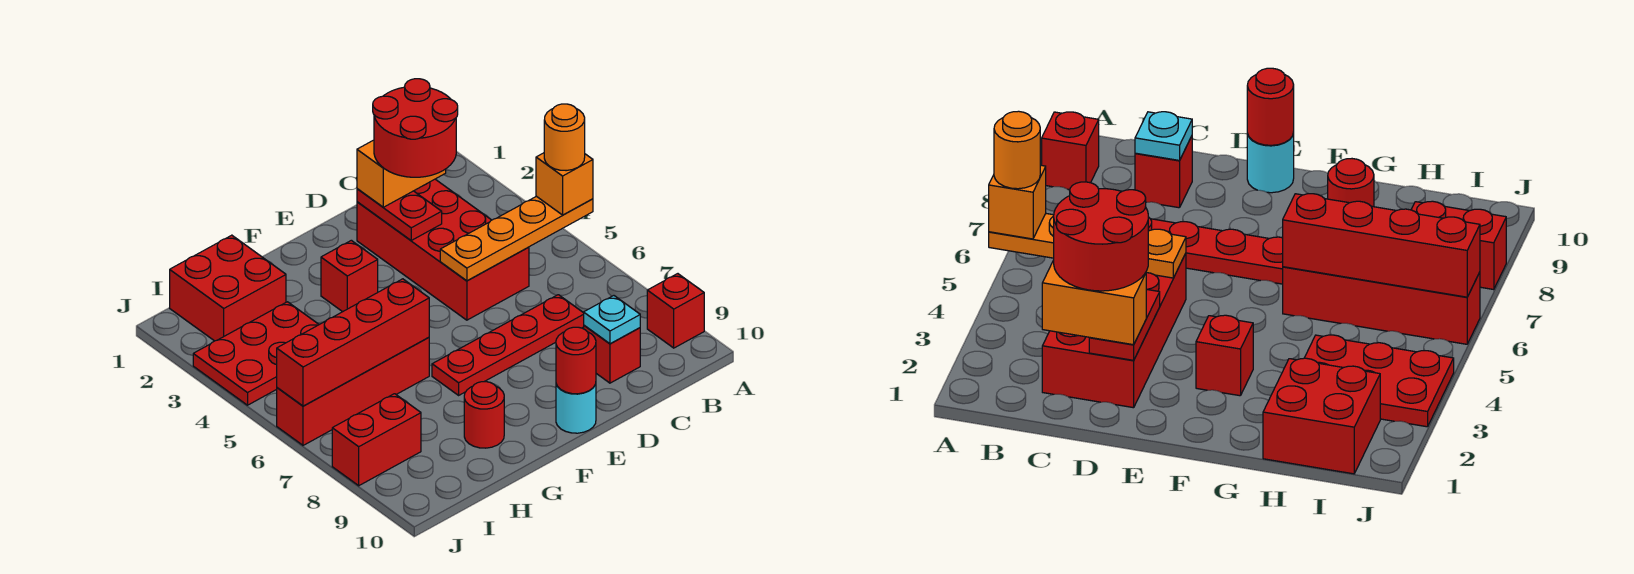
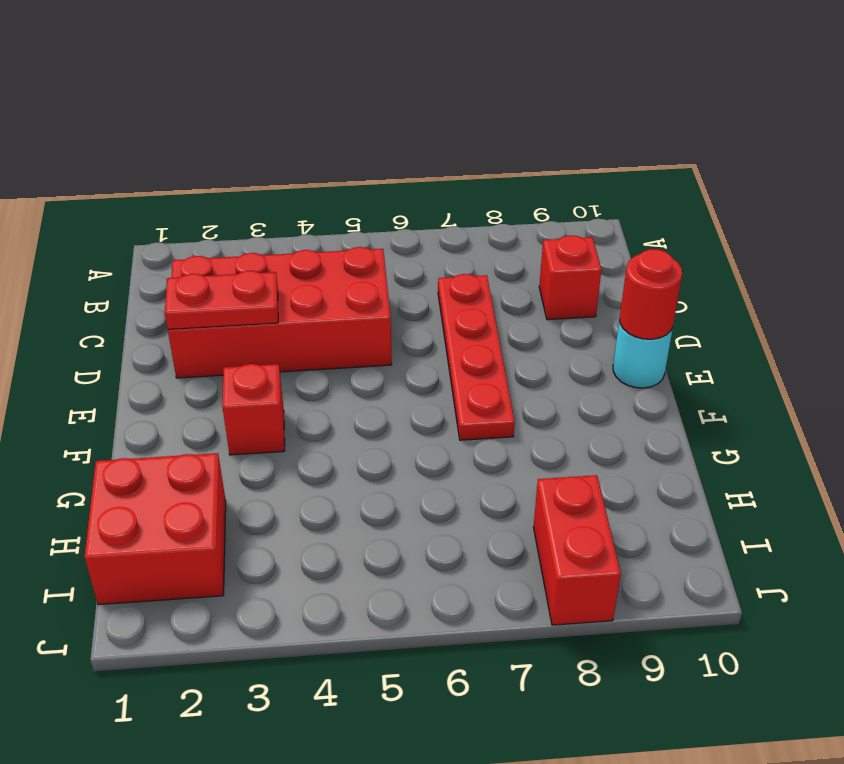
none -> red brick A9 level 1
none -> red brick G6:J6 level 1
none -> red round brick G9 level 1

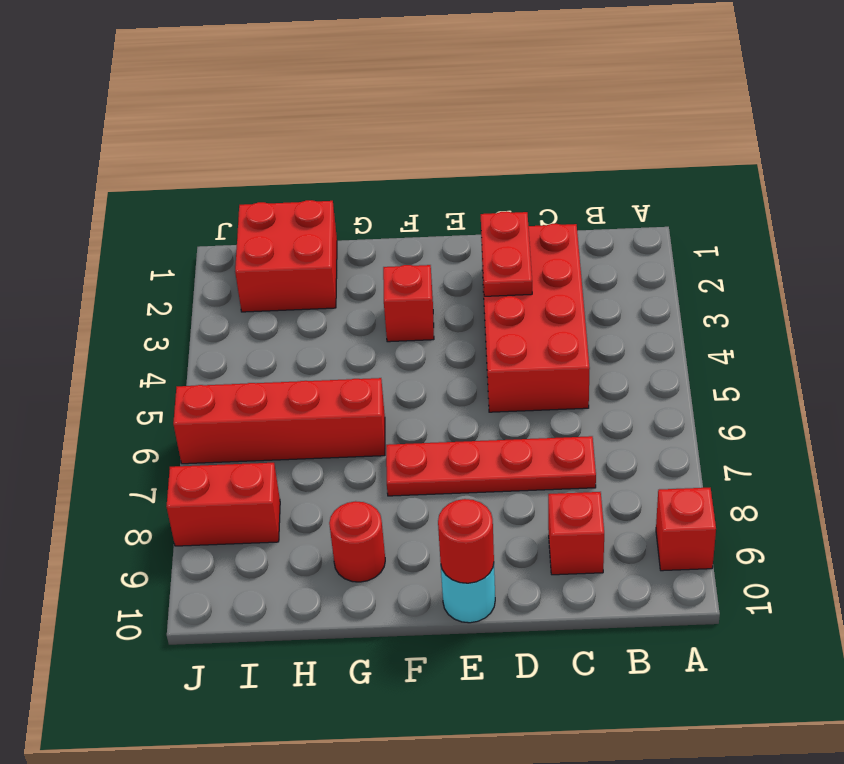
none -> red plate H3:J4 level 1
none -> orange plate A5:D5 level 2
none -> cyan plate C9 level 2

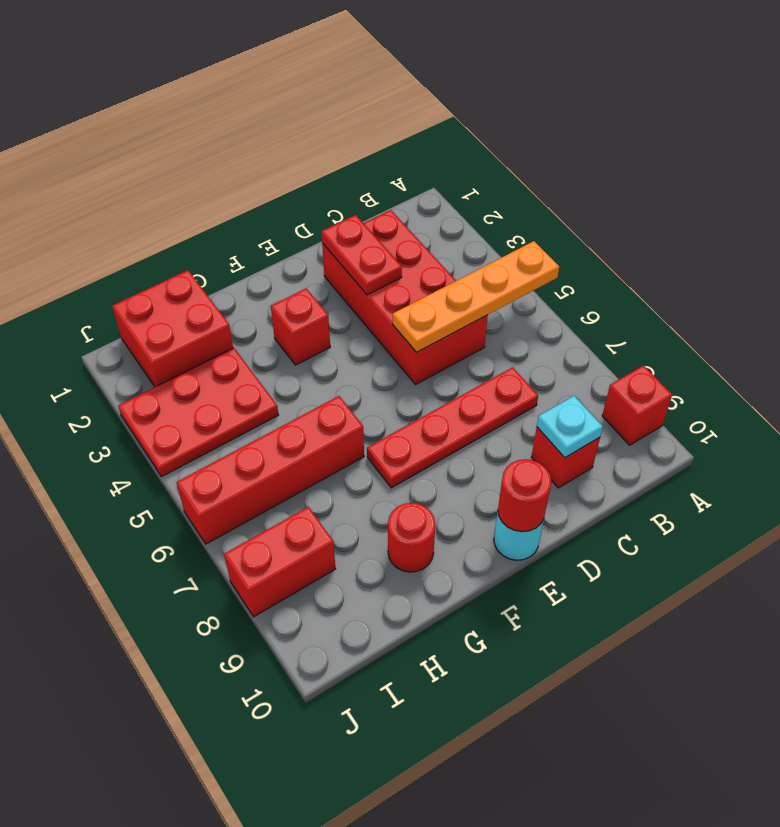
none -> red brick G6:J6 level 2
none -> orange brick A5 level 3
none -> orange brick C2:D2 level 3

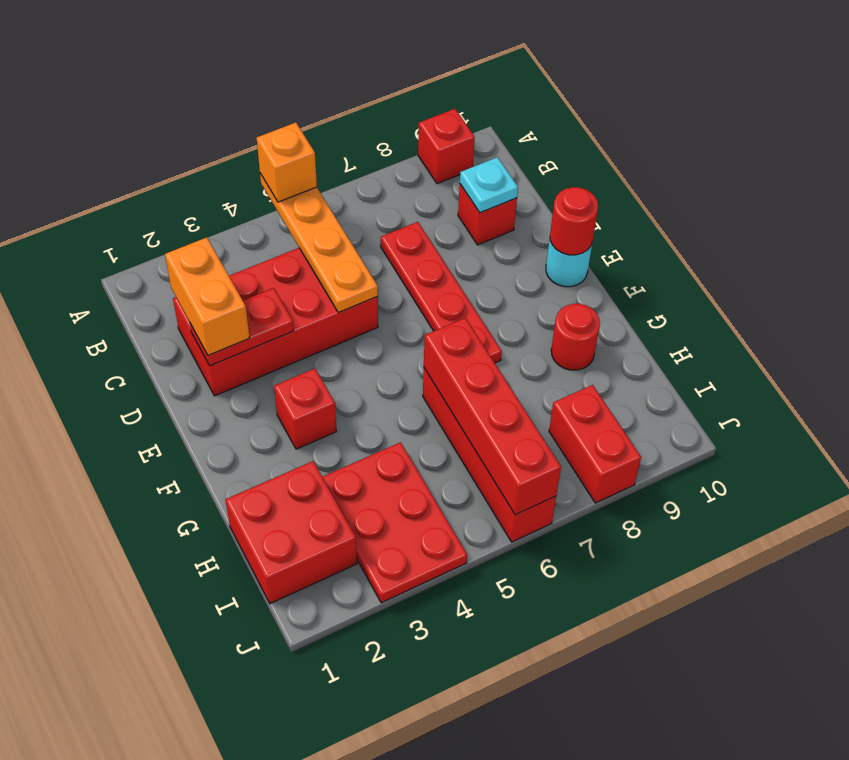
none -> orange round brick A5 level 4
none -> red round brick C2:D3 level 4

